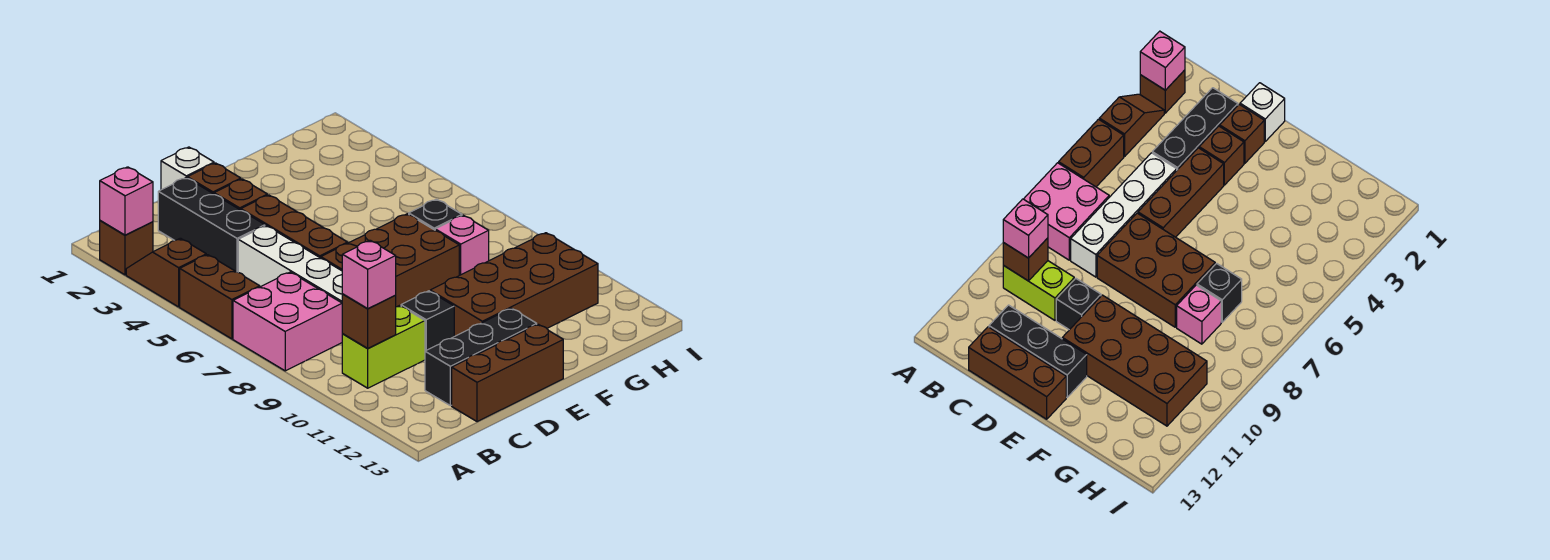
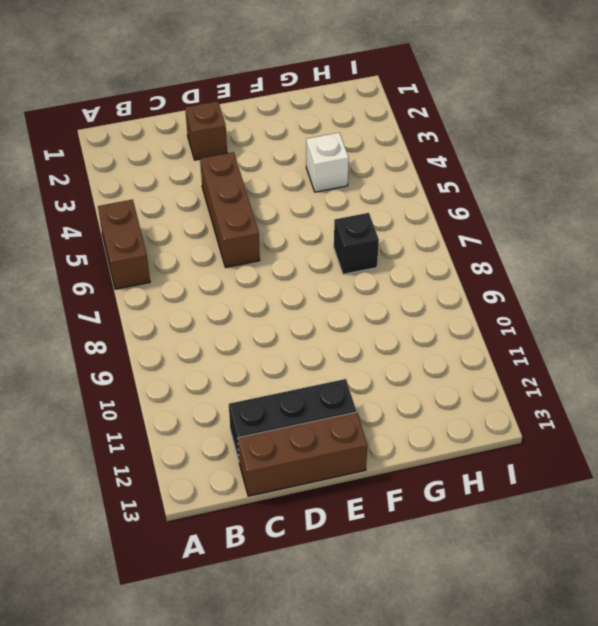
white brick G4 level 1 -> white brick D1 level 1
none -> brown brick A2 level 1
none -> brown slope A3:A4 level 1 top 4
none -> pink brick A7:B8 level 1

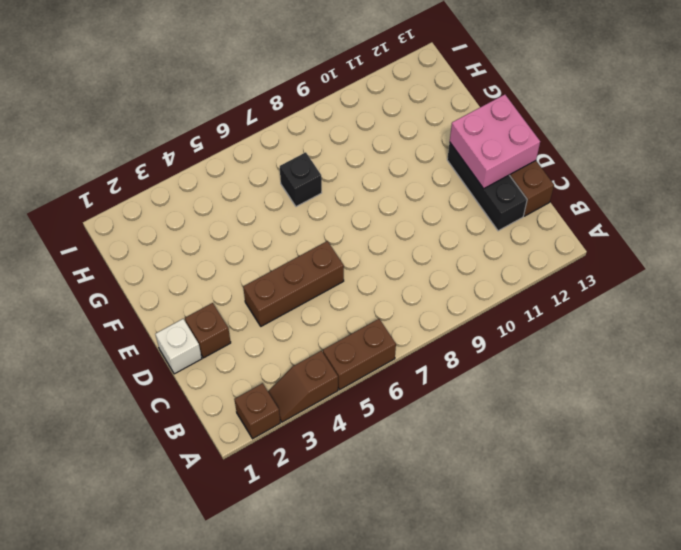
pink brick D12:E13 level 2 -> pink brick A7:B8 level 1
none -> lime brick B10:C10 level 1
none -> black brick C2:C4 level 1
none -> white brick C5:C8 level 1

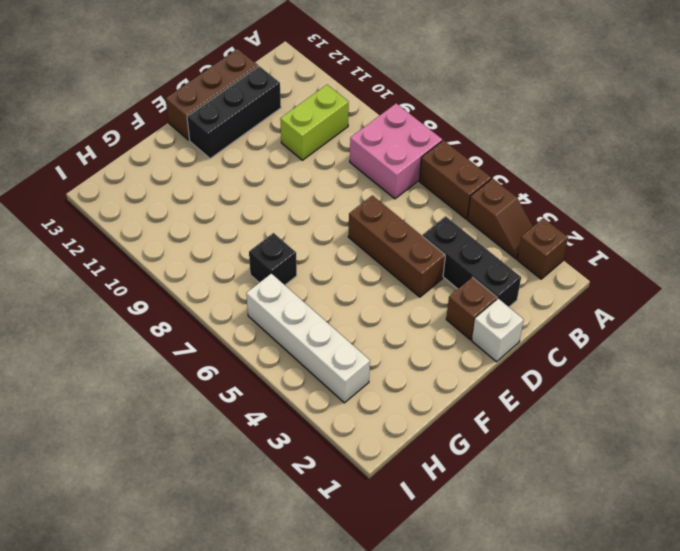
white brick H3:H6 level 1 -> white brick C5:C8 level 1
none -> brown brick D3 level 1
none -> brown brick D7:F8 level 1
none -> black brick D10 level 1

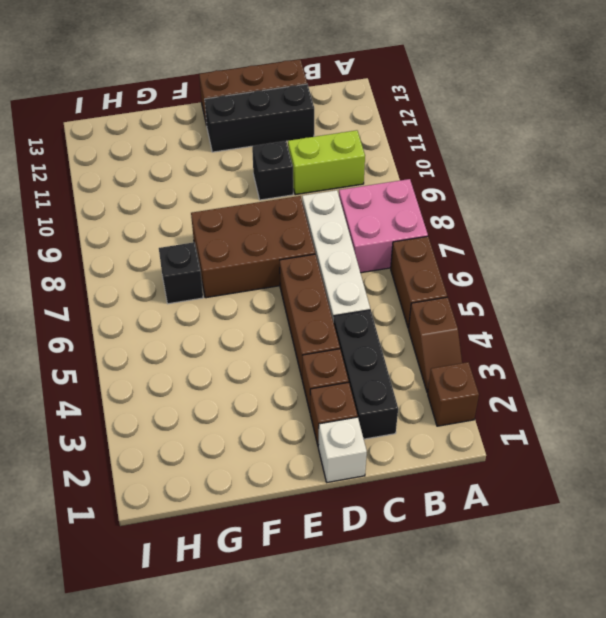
none -> brown brick E10:H11 level 1
none -> pink brick G8 level 1
none -> pink brick A2 level 2

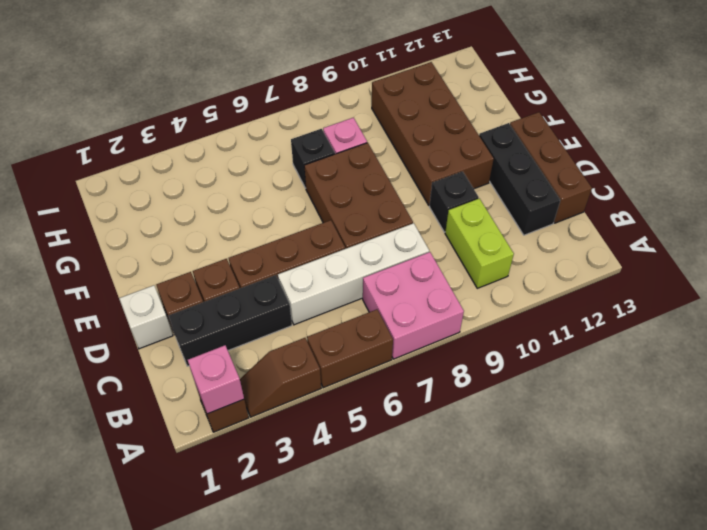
none -> brown brick B10 level 2
none -> pink brick B10 level 3

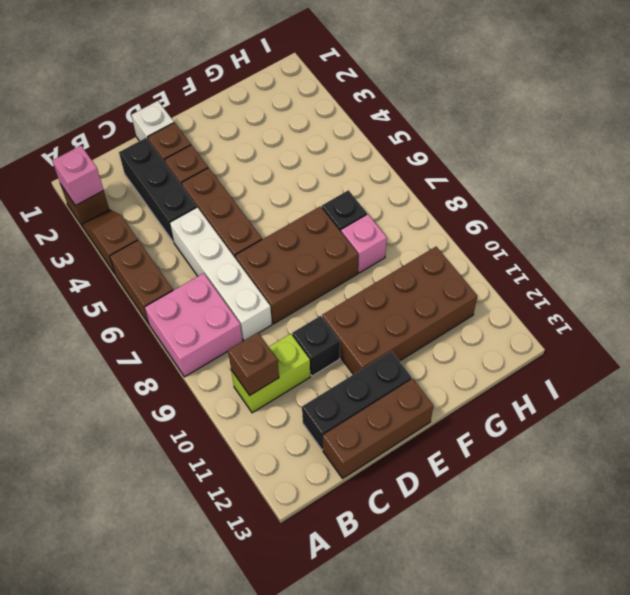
none -> pink brick B10 level 3

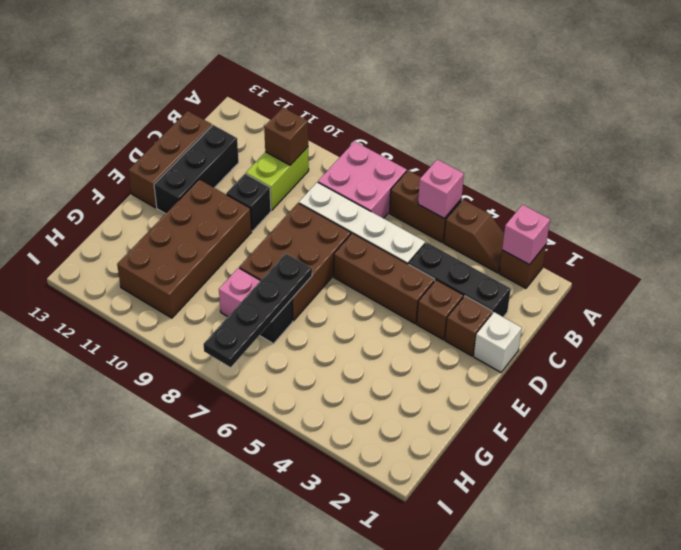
pink brick A5 level 2 -> pink brick B10 level 3
black plate F7:I7 level 2 -> none

